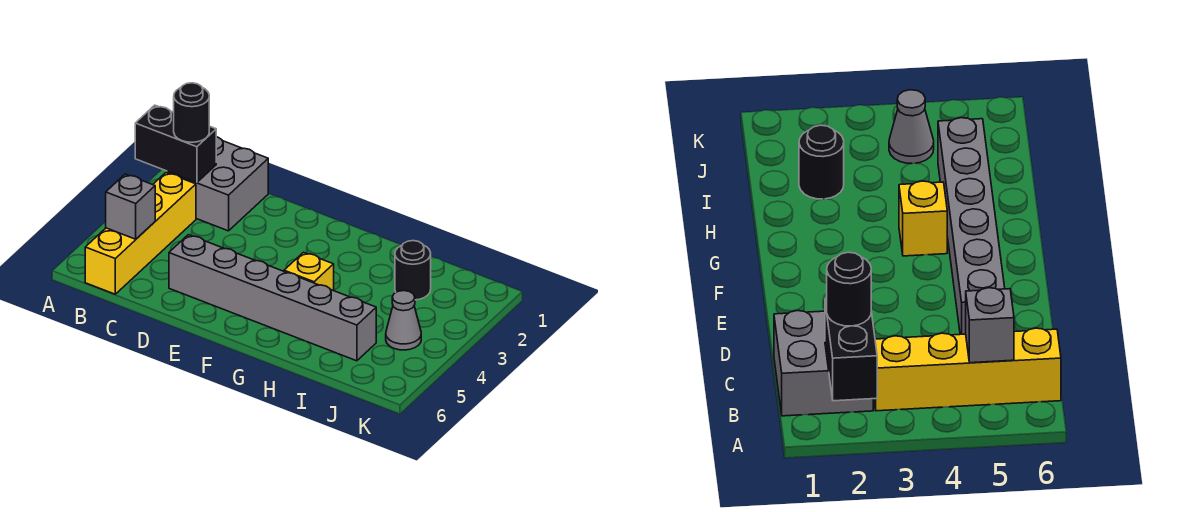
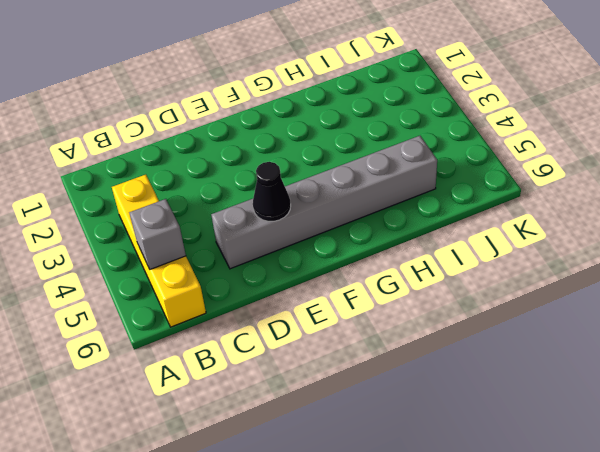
black cone E5 level 2 -> none
none -> grey brick B1:C2 level 1
none -> yellow brick G4 level 1

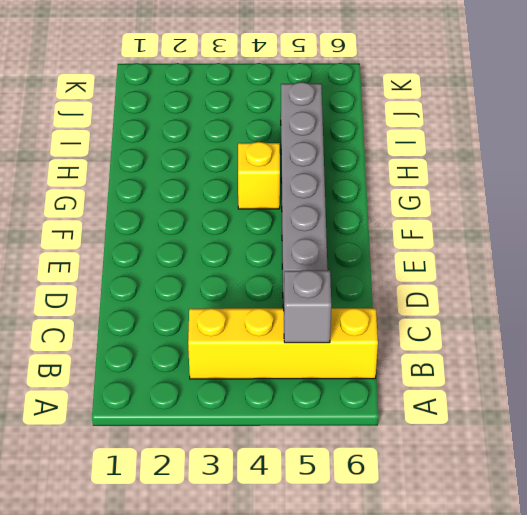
none -> grey brick B1:C2 level 1
none -> black round brick I2 level 1

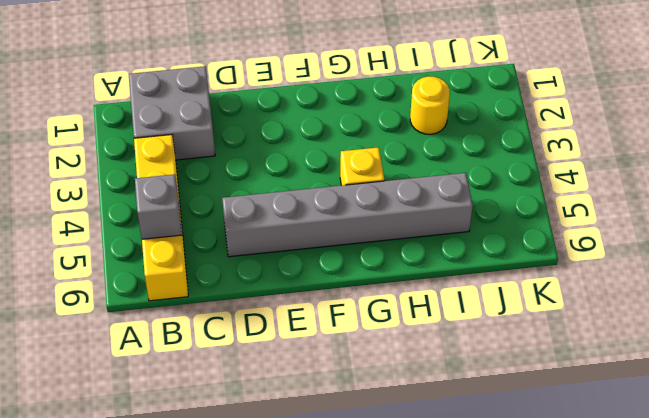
yellow round brick I2 level 1 -> black round brick I2 level 1
none -> grey cone J4 level 1
none -> black brick A2:B2 level 2

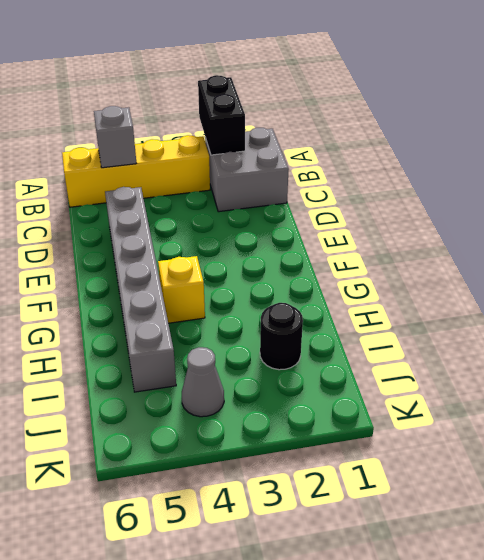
none -> black round brick B2 level 3

